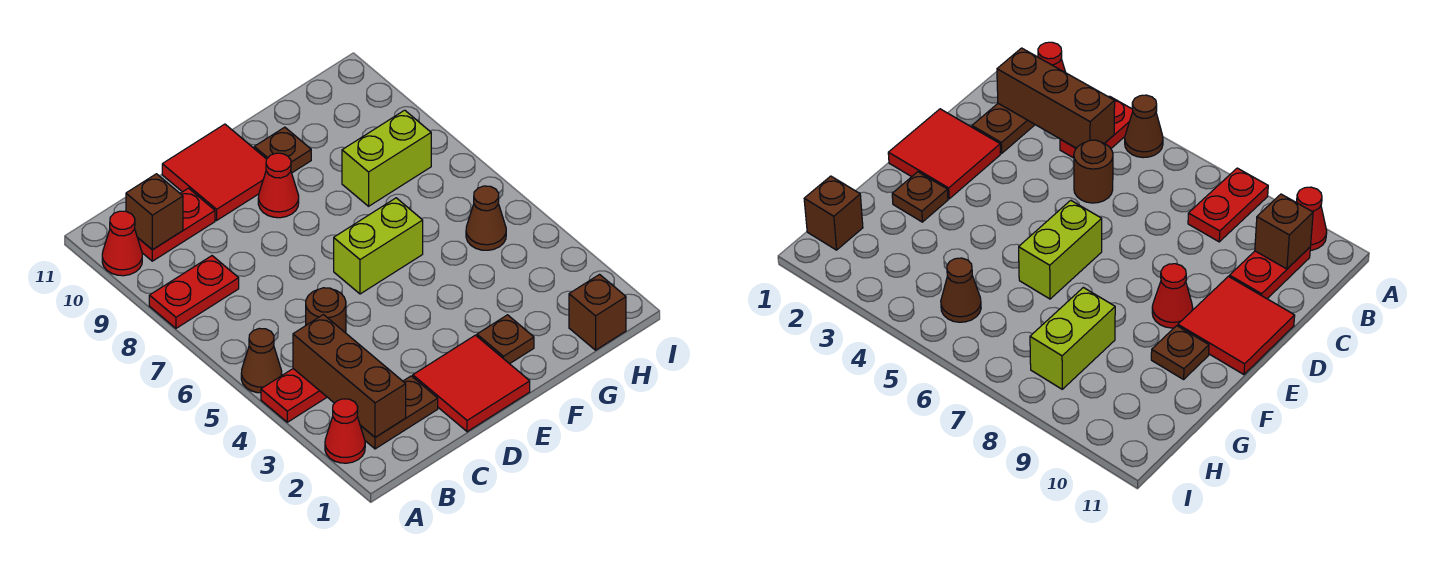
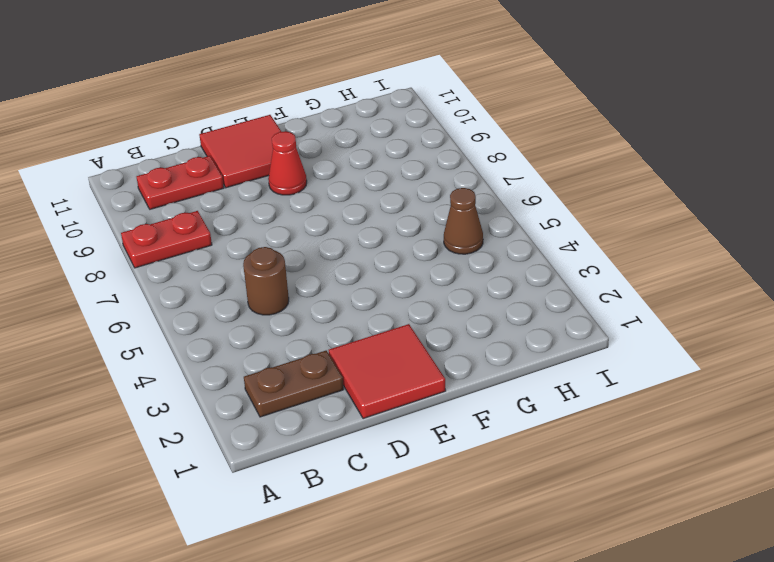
none -> red cone A2 level 1
none -> red plate A4:B4 level 1
none -> brown cone A5 level 1

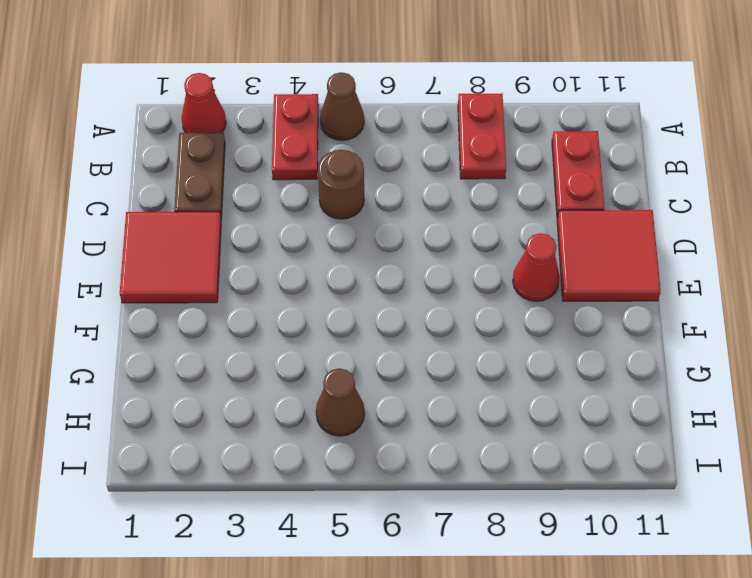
none -> red cone A10 level 1
none -> lime brick E6:F6 level 1
none -> brown plate F2 level 1

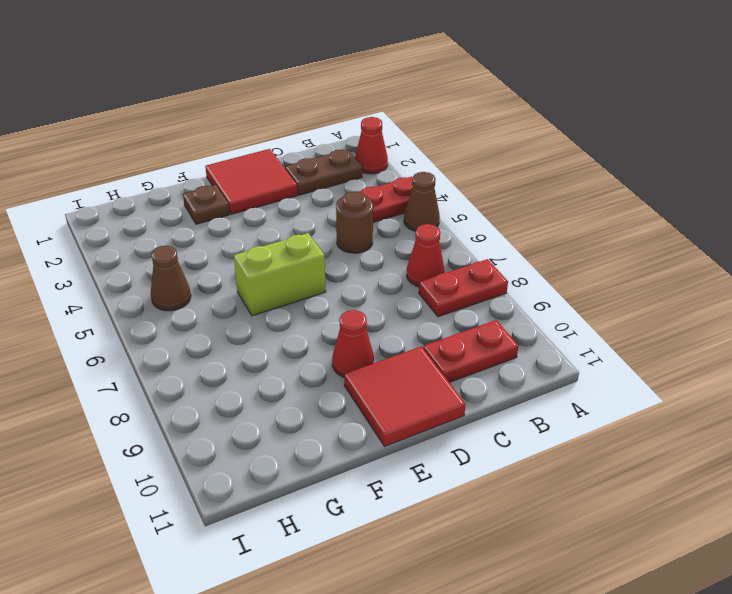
red cone B7 level 1 -> red cone A10 level 1
none -> brown plate F10 level 1
none -> lime brick G8:H8 level 1
none -> brown brick H1 level 1

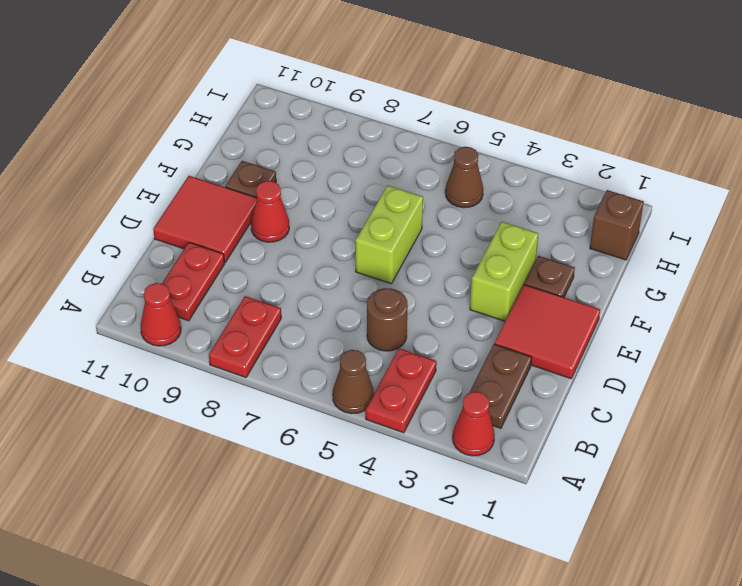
lime brick E3:F3 level 1 -> lime brick G8:H8 level 1
none -> brown brick B2:B4 level 2
none -> brown brick B10 level 2

